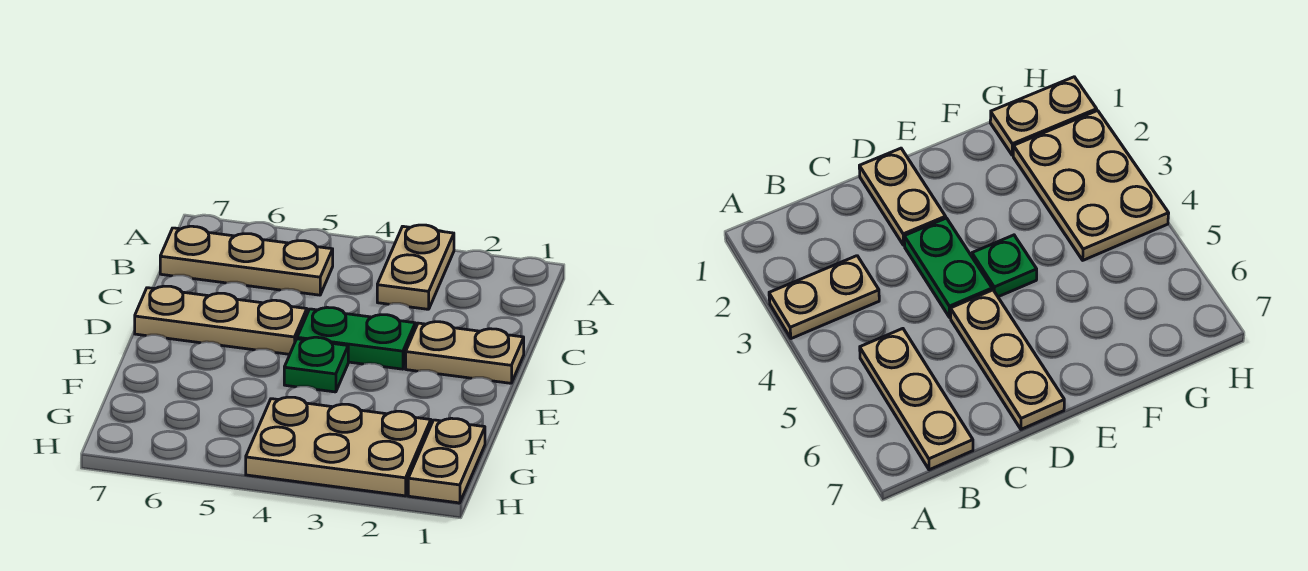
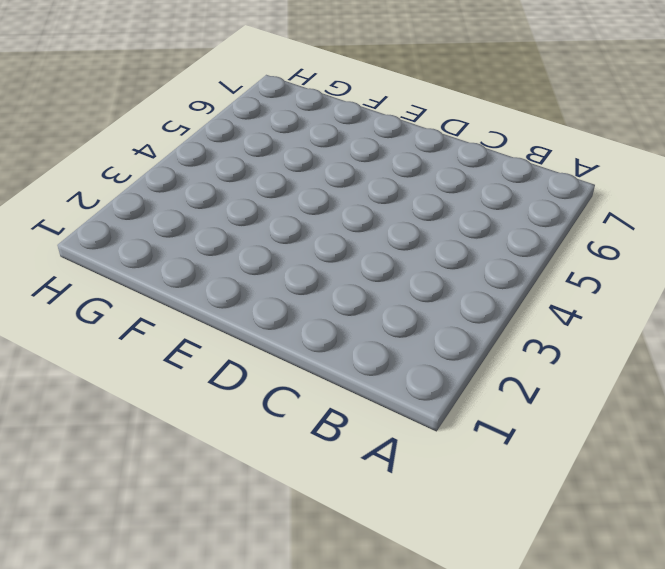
none -> tan plate A3:B3 level 1
none -> tan plate B5:B7 level 1

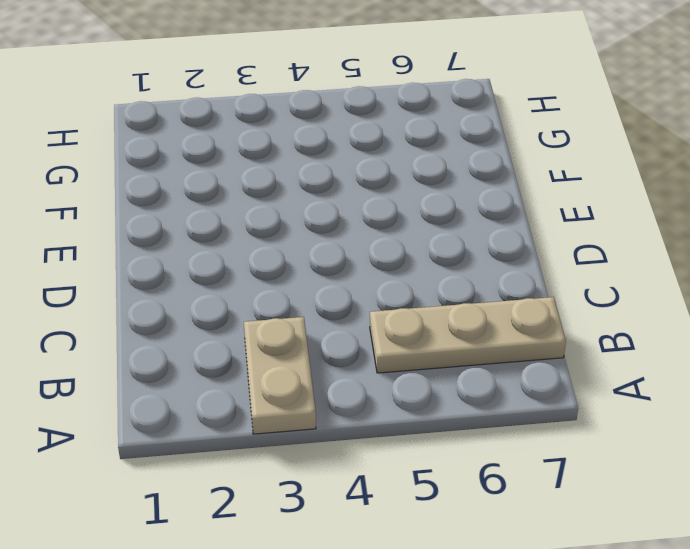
none -> tan plate D1:D2 level 1
none -> green plate D3:D4 level 1

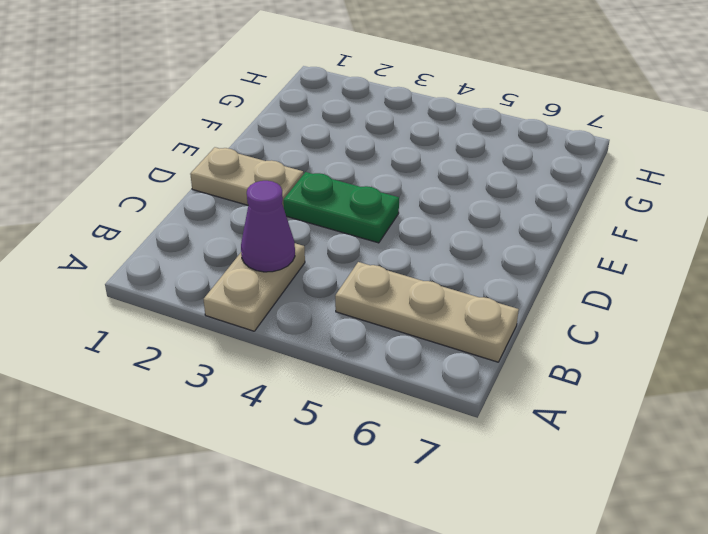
purple cone B3 level 2 -> none
none -> tan plate D5:D7 level 1
none -> green plate E4 level 1

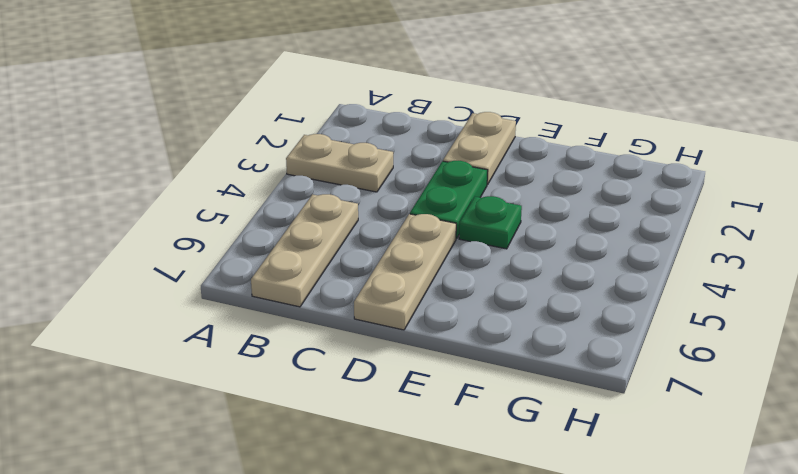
none -> tan plate G1:H1 level 1
none -> tan plate G2:H4 level 1

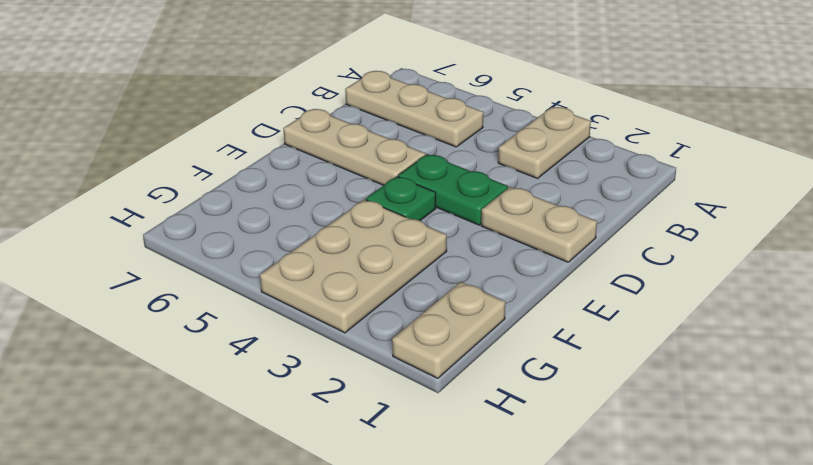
tan plate F3:H4 level 1 -> tan plate G2:H4 level 1

